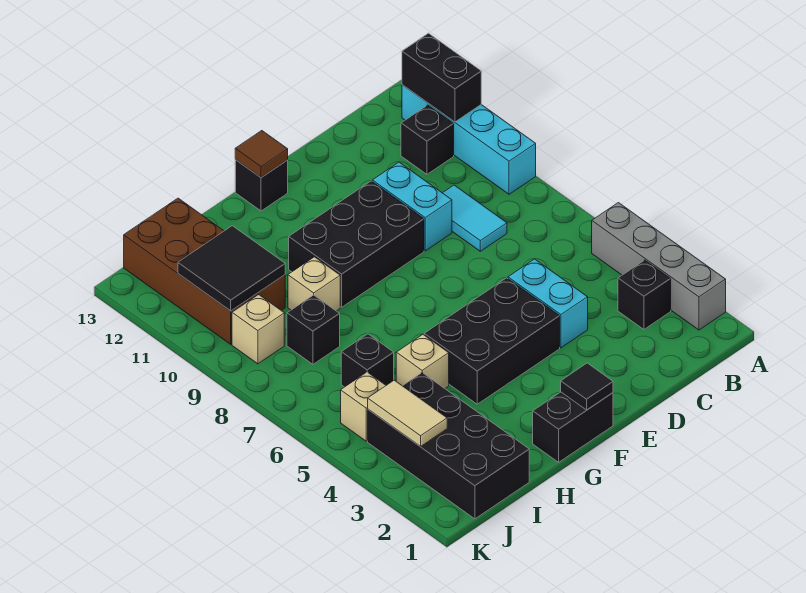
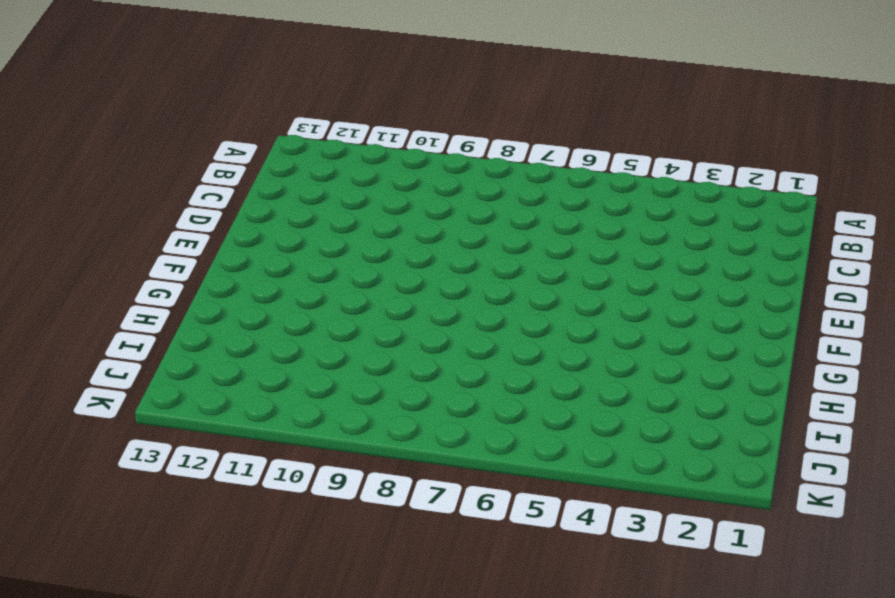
none -> grey brick A2:A5 level 1
none -> cyan brick A9:A12 level 1
none -> black brick B3 level 1

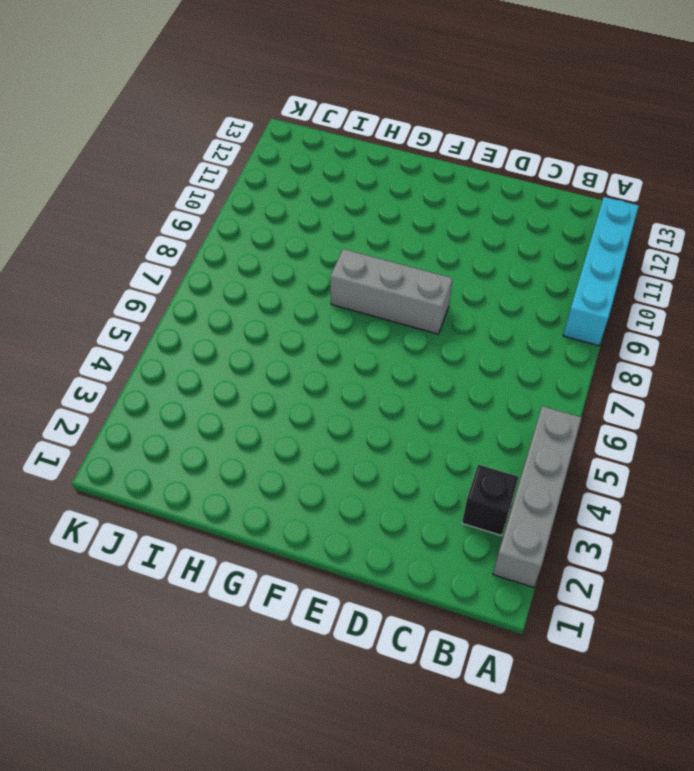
grey brick E8:G8 level 1 -> none
none -> black brick B11 level 1
none -> cyan tile C8:C9 level 1
none -> cyan brick D4:D5 level 1

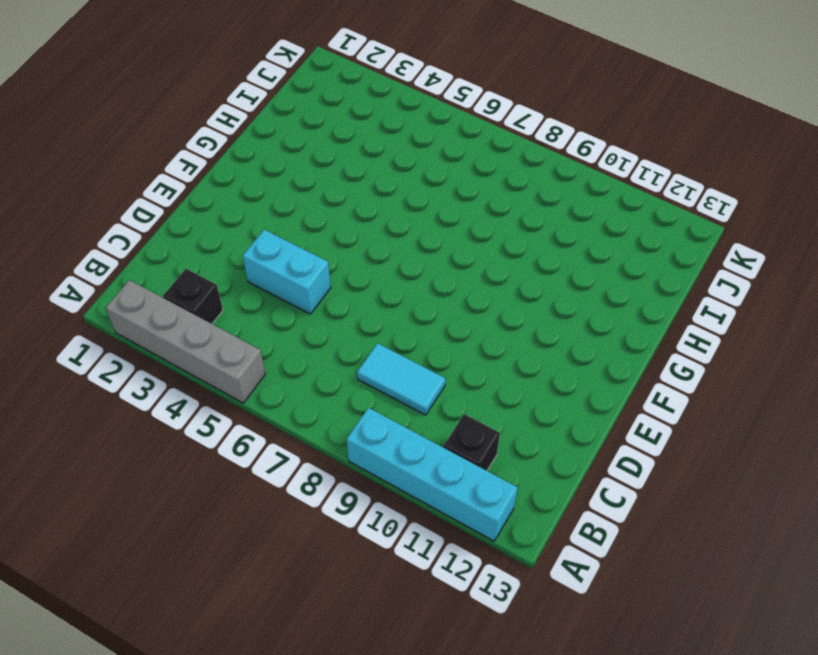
none -> cyan brick D9:D10 level 1
none -> black brick E4:G5 level 1
none -> black brick E9:G10 level 1

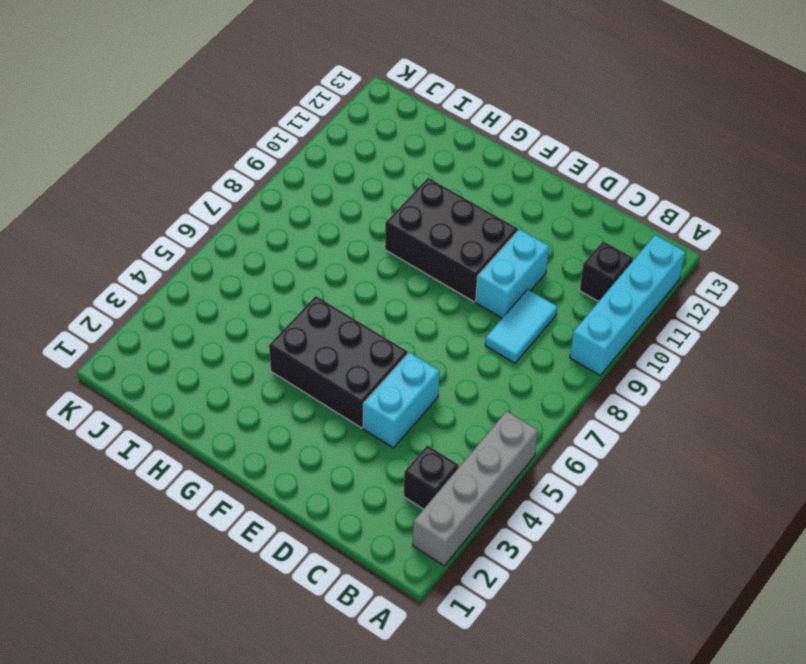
none -> black brick F1:G1 level 1
none -> black brick F13 level 1
none -> tan brick H5 level 1

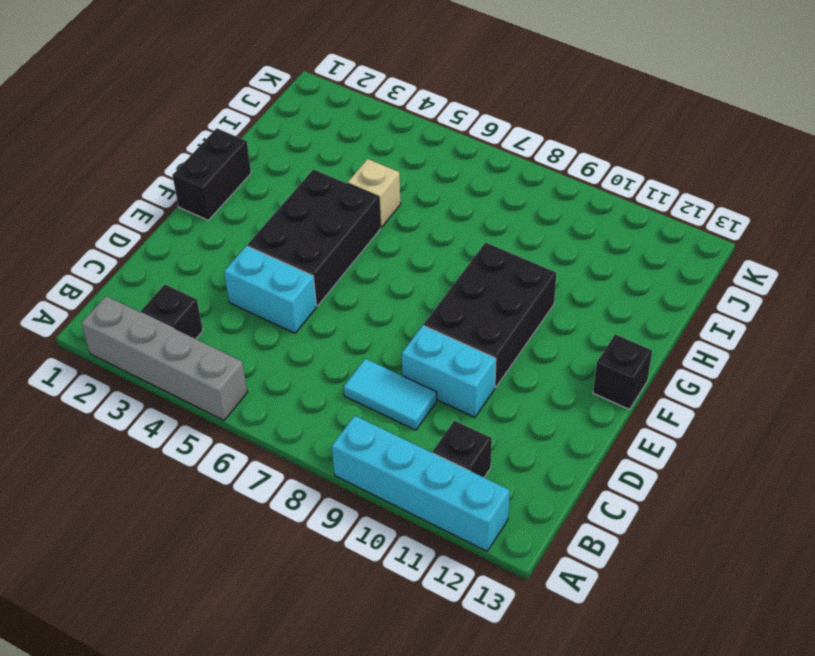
none -> tan brick H9 level 1
none -> black brick I1:J4 level 1
none -> black brick I6 level 1

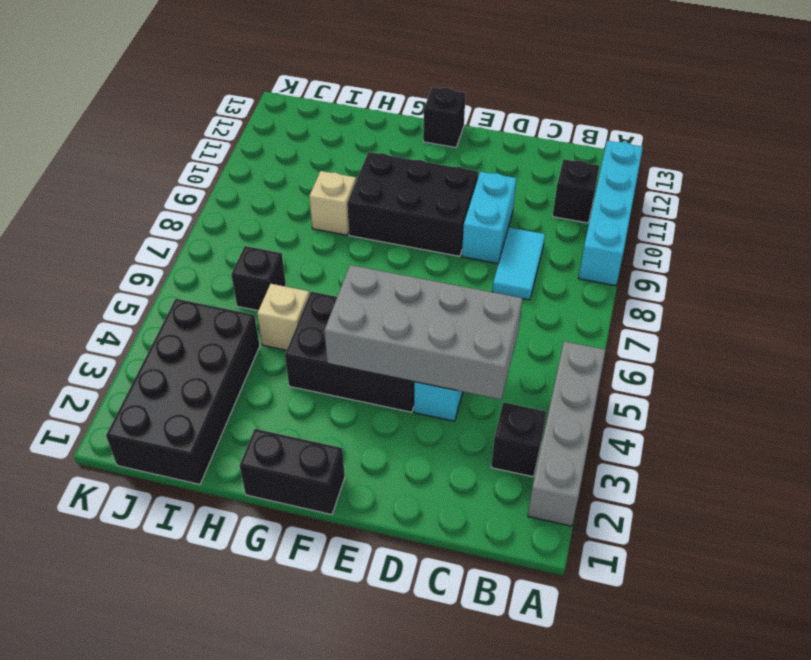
grey brick C4:F5 level 2 -> none
none -> black brick I8 level 1
none -> brown brick I10:J13 level 1
none -> tan brick J5 level 1

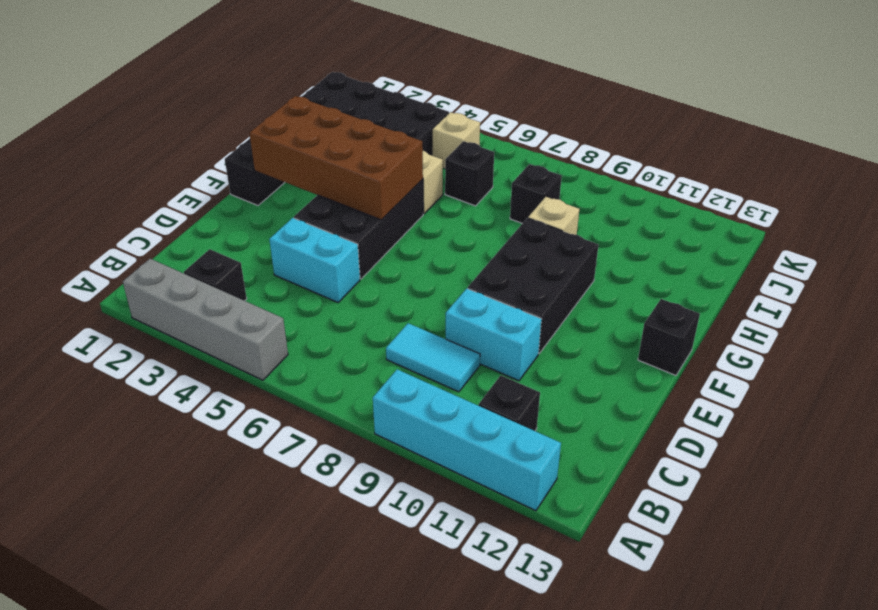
brown brick F2:G5 level 2 -> brown brick I10:J13 level 1
none -> tan brick J9 level 1
none -> black brick A11:A12 level 2
none -> black tile F1 level 2

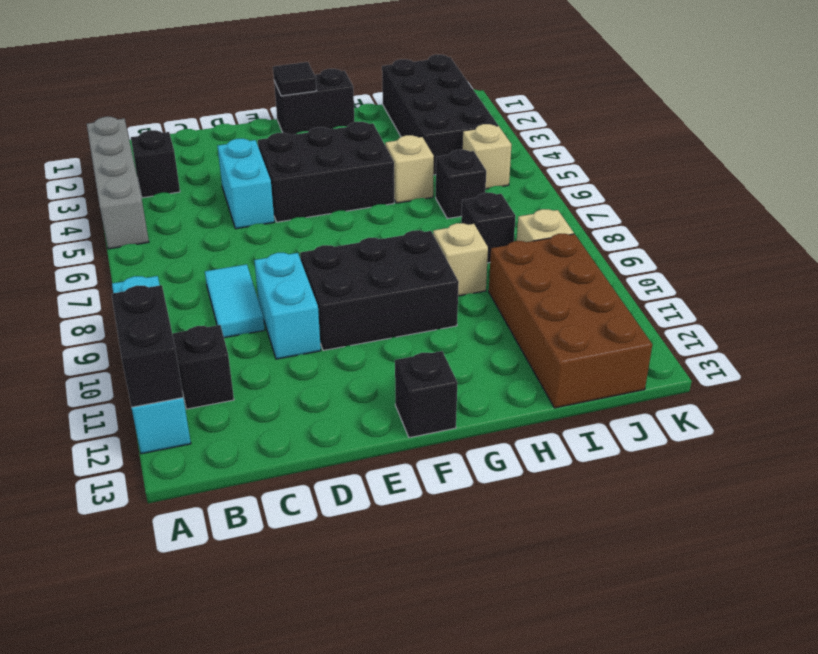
none -> brown tile F13 level 2
none -> black tile I10:J11 level 2
none -> tan tile J3:J4 level 2

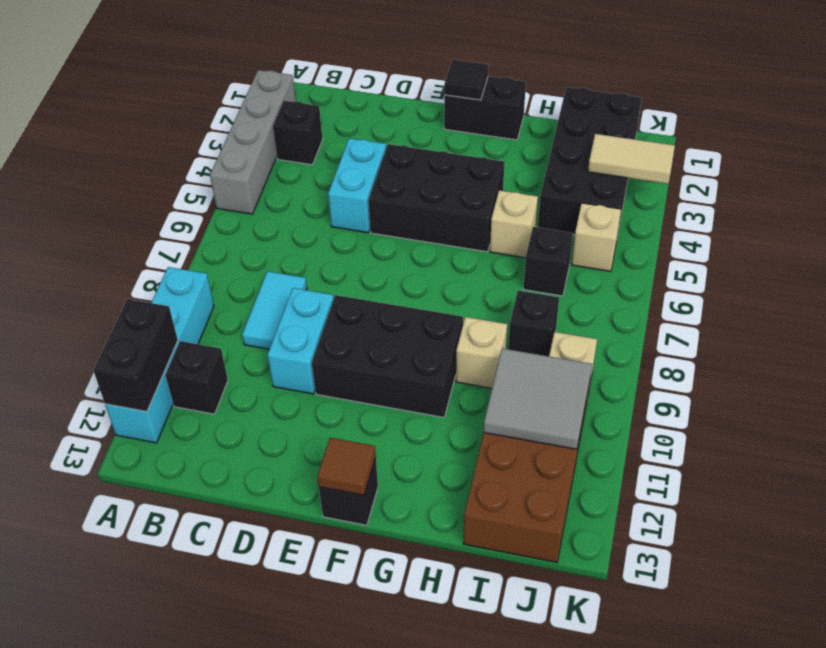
grey tile I10:J11 level 2 -> black tile I10:J11 level 2
tan tile J3:K3 level 2 -> tan tile J3:J4 level 2

